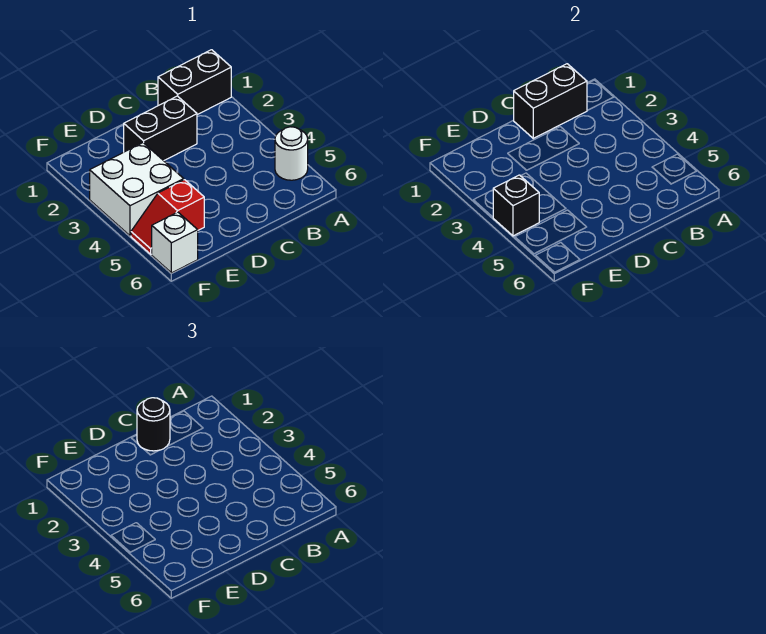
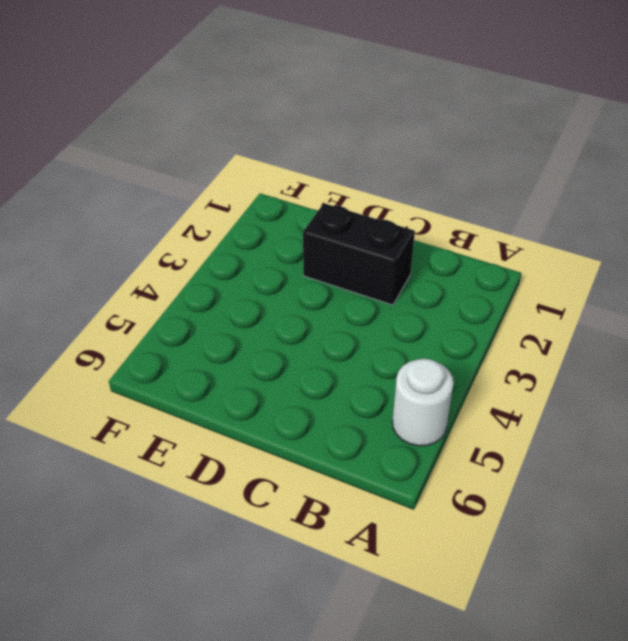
none -> black brick A1:B1 level 1
none -> white brick E3:F4 level 1

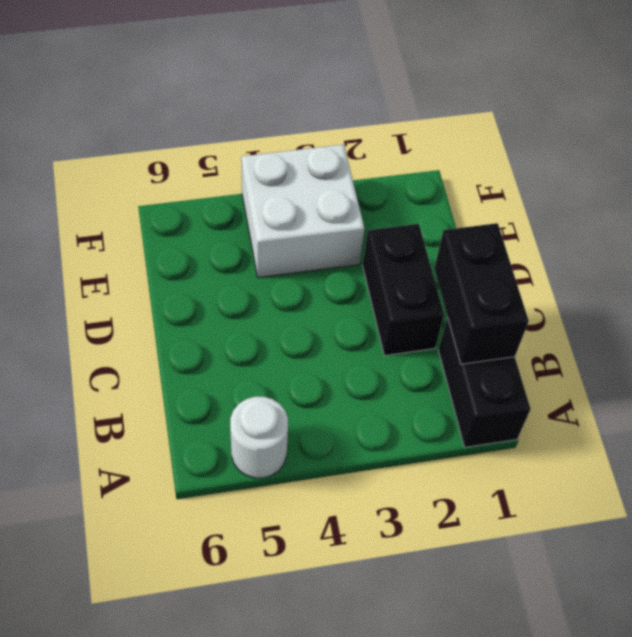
none -> red slope E5:F5 level 1 top E
none -> white brick F6 level 1

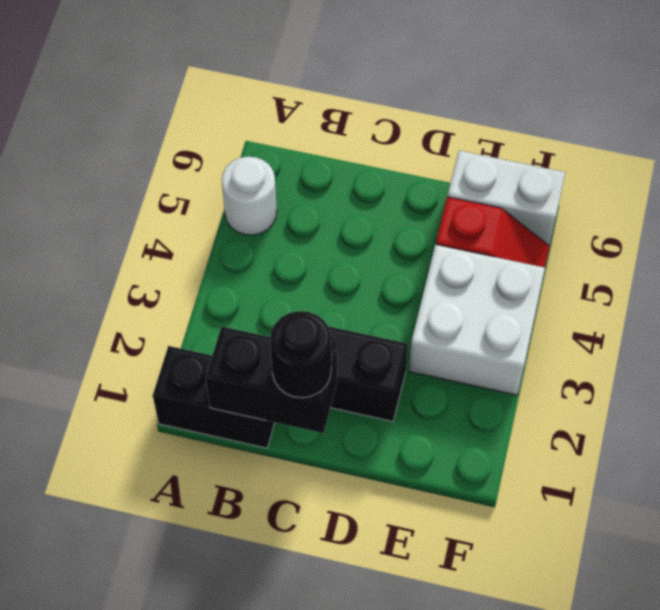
white brick E6:F6 level 1 -> white brick F6 level 1
none -> black brick F4 level 2

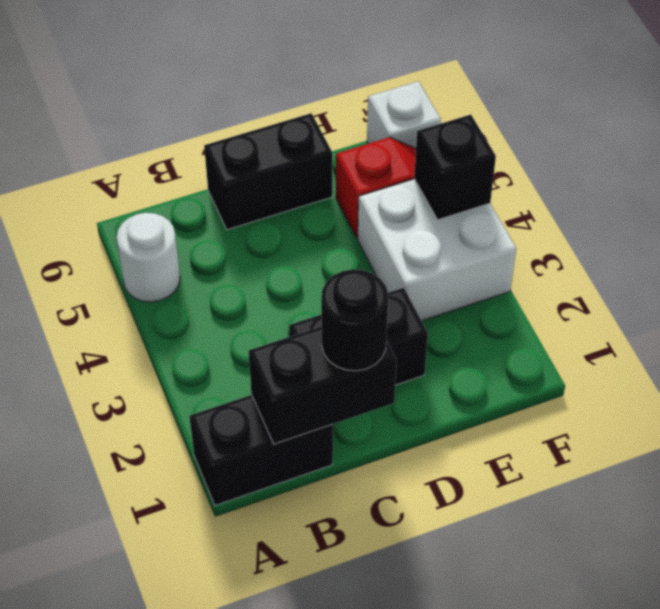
black brick C6:D6 level 1 -> none

